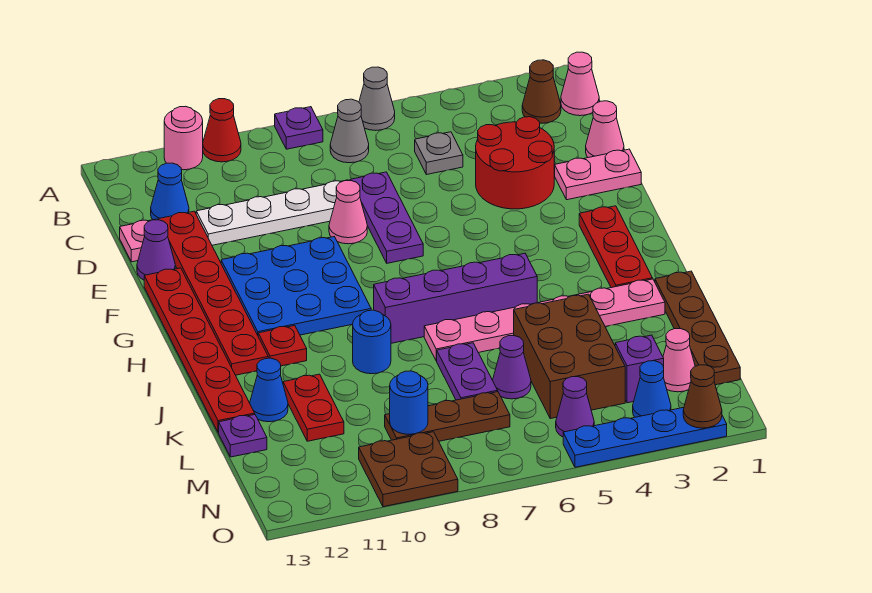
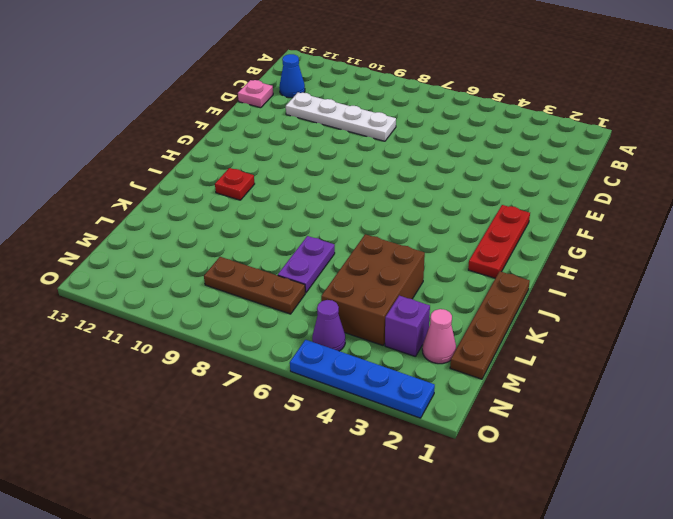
none -> grey cone A6 level 1
none -> purple plate A8 level 1
none -> red cone A10 level 1
none -> pink round brick A11 level 1

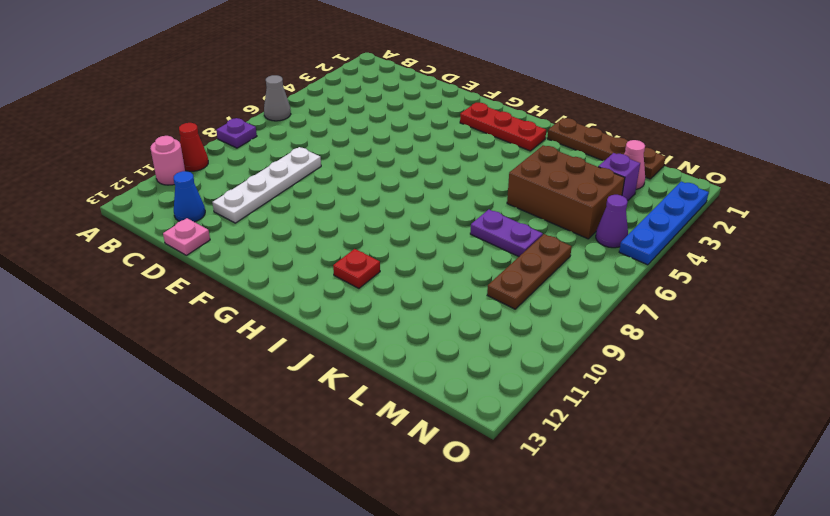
none -> pink cone B1 level 1
none -> brown cone B2 level 1
none -> grey cone B7 level 1
none -> grey plate C5 level 1

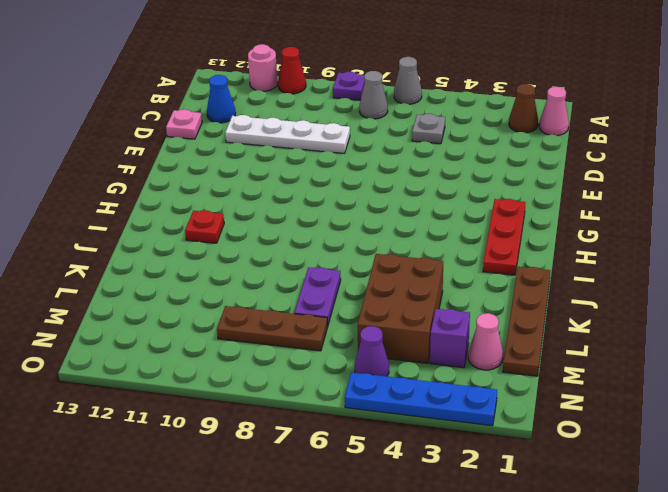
none -> pink cone D1 level 1
none -> red round brick D3:E4 level 1
none -> purple plate D7:F7 level 1
none -> red plate D12:I12 level 1

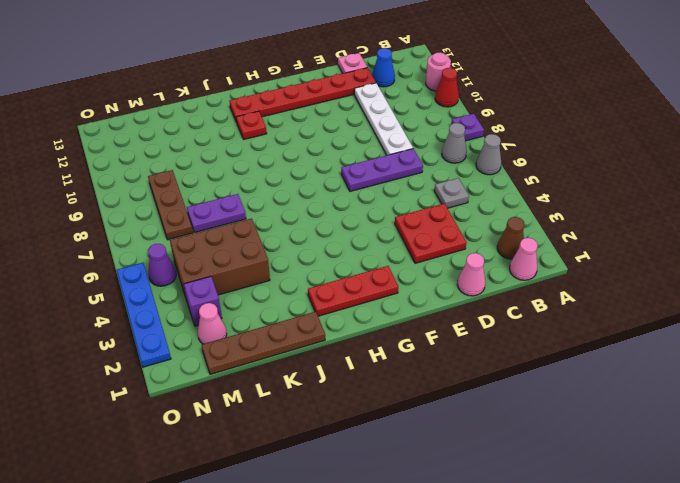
red plate D3:E4 level 1 -> red round brick D3:E4 level 1
none -> pink plate E1:E2 level 1
none -> pink cone E8 level 1
none -> purple cone E13 level 1
none -> blue plate F9:H11 level 1

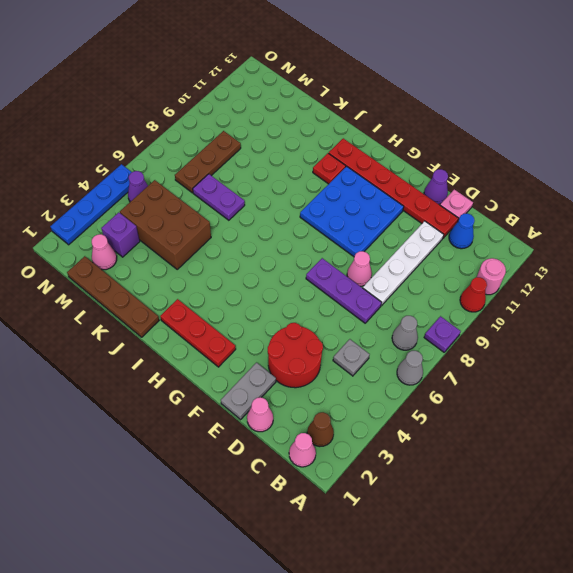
grey plate E1:E2 level 1 -> pink plate E1:E2 level 1
none -> red plate F13:K13 level 1
none -> purple brick I5:I8 level 1
none -> pink plate J2:J7 level 1
none -> blue round brick J9 level 1

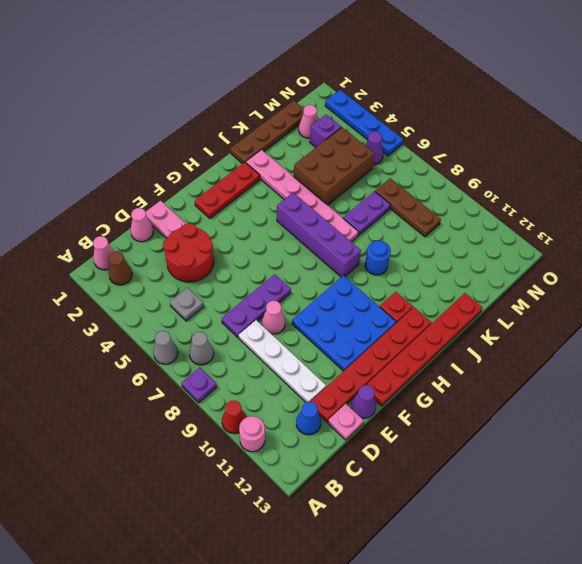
none -> red plate K11:L11 level 1
none -> blue cone K12 level 1
none -> purple cone L6 level 1
none -> purple plate L13 level 1

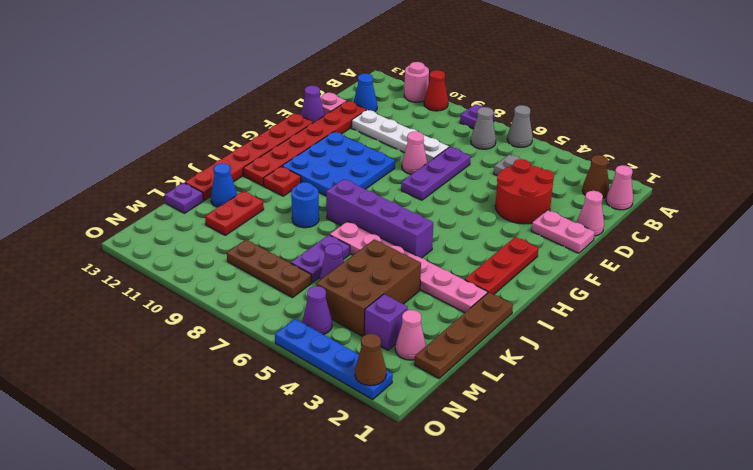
none -> blue cone N3 level 1
none -> brown plate N9:O10 level 1
none -> blue round brick M9 level 2

